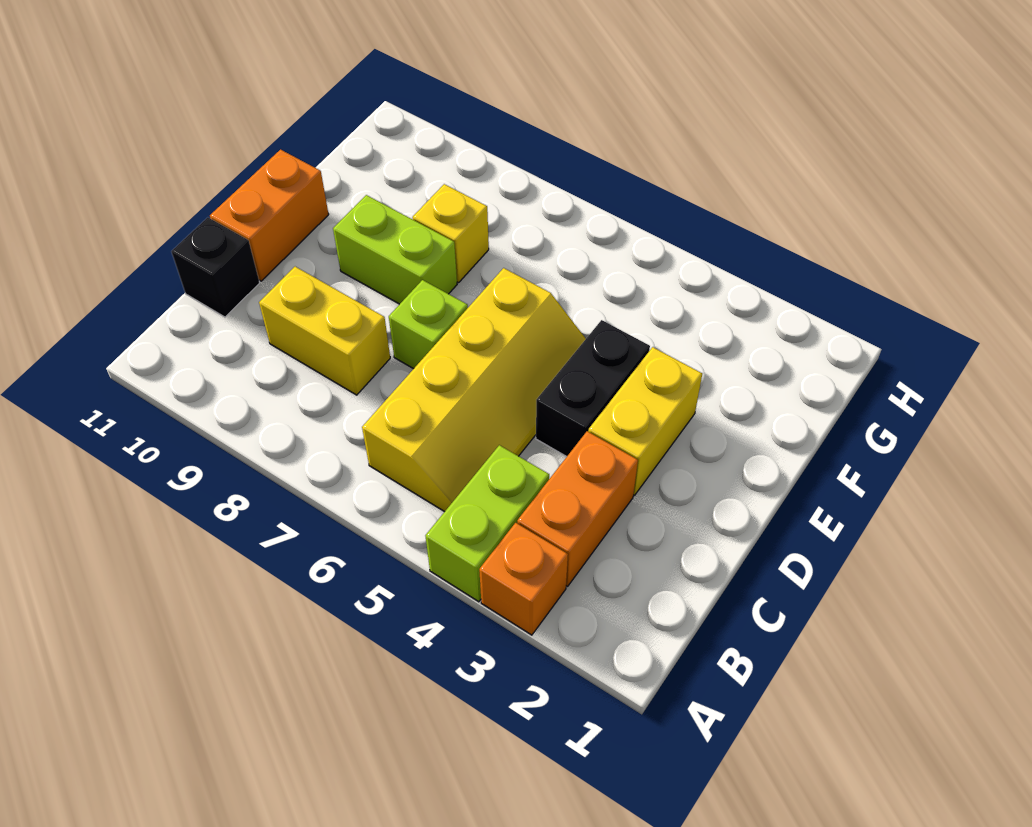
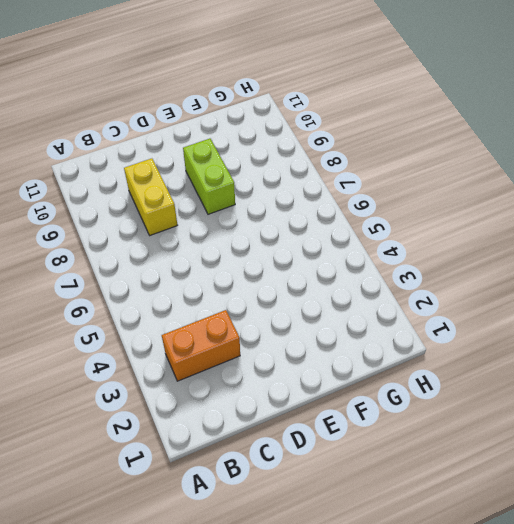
none -> orange brick A3 level 1
none -> lime brick A4:B4 level 1
none -> yellow slope B5:E6 level 1 top 6

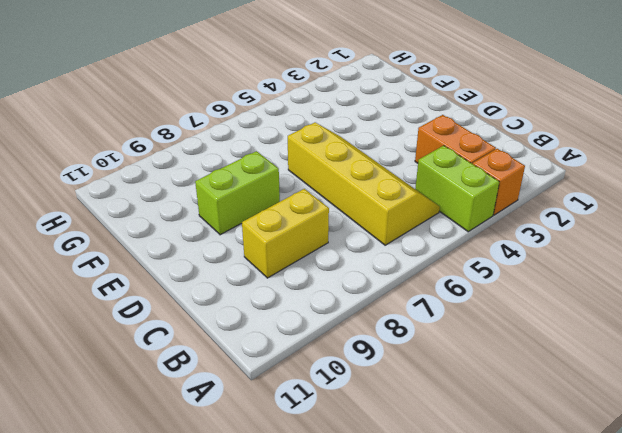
none -> black brick C11 level 1
none -> yellow brick D3:E3 level 1
none -> black brick D4:E4 level 1

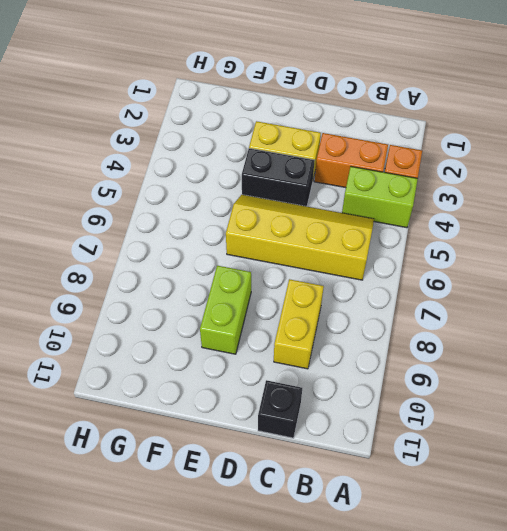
none -> lime brick D7 level 1
none -> orange brick D11:E11 level 1
none -> yellow brick F8 level 1

